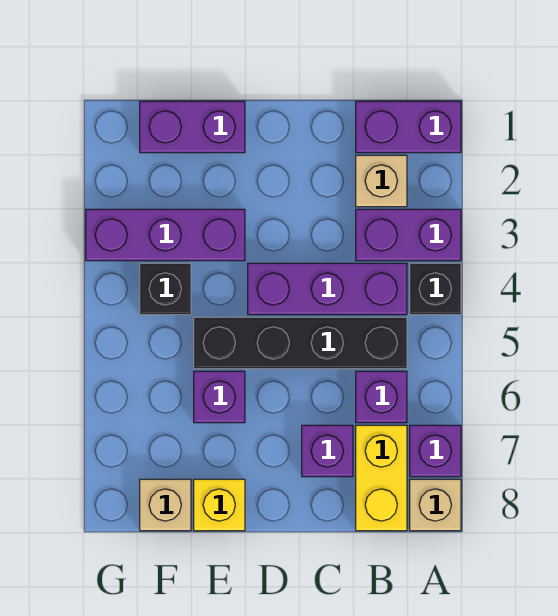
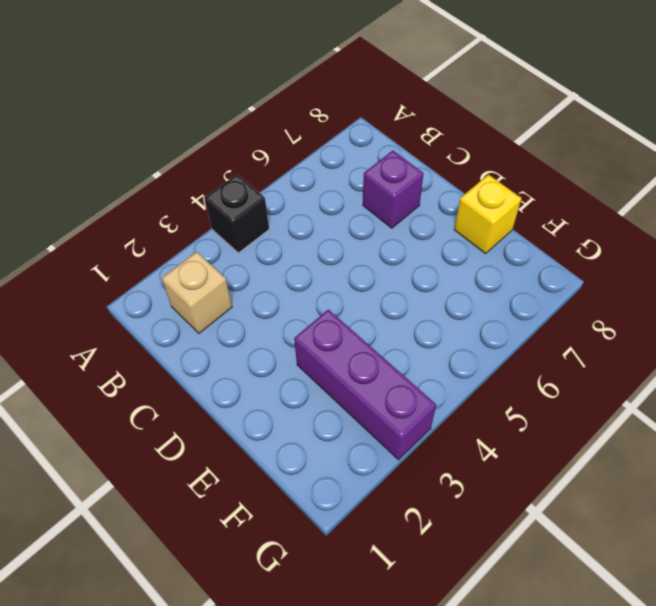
none -> purple brick A1:B1 level 1
none -> purple brick A3:B3 level 1
none -> purple brick A7 level 1

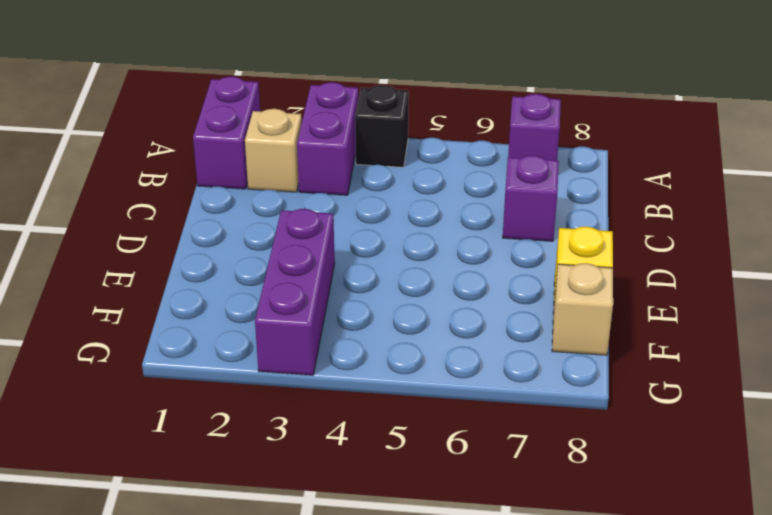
none -> tan brick A8 level 1
none -> purple brick B4:D4 level 1
none -> black brick B5:E5 level 1

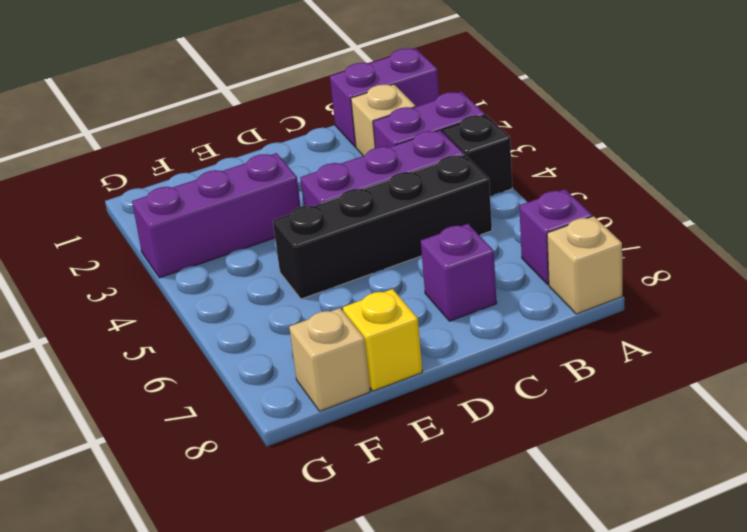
none -> purple brick B6 level 1
none -> yellow brick B7:B8 level 1
none -> purple brick E1:F1 level 1

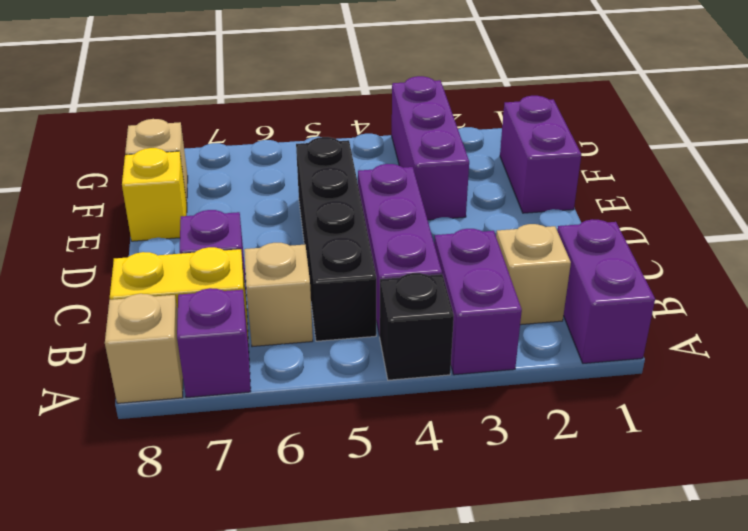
tan brick B6 level 1 -> purple brick B6 level 1
none -> purple brick E6 level 1
none -> black brick F4 level 1

